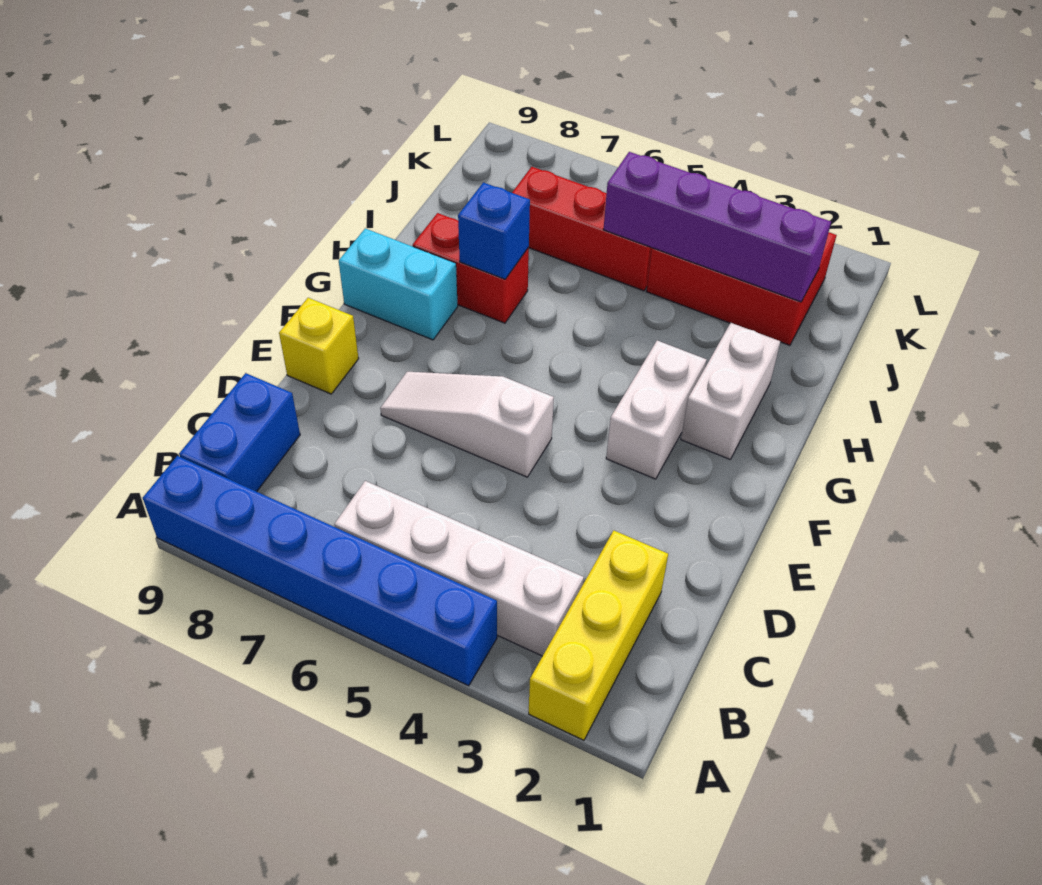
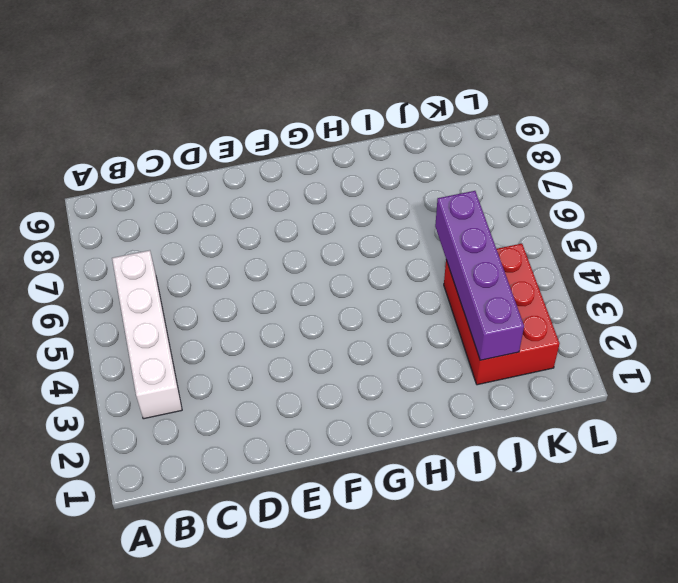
none -> yellow brick A2:C2 level 1
none -> blue brick A4:A9 level 1
none -> blue brick B9:C9 level 1

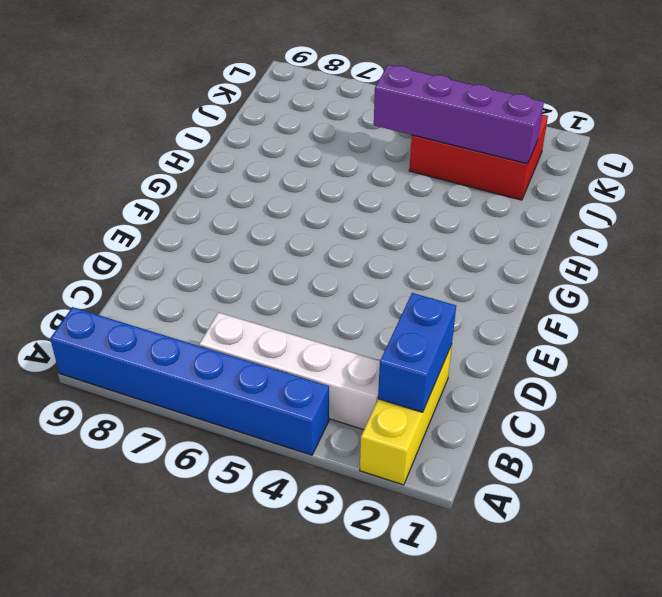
blue brick B2:C2 level 2 -> blue brick B9:C9 level 1
none -> white slope E5:E7 level 1 top 5
none -> yellow brick E9 level 1
none -> white brick F3:G3 level 1

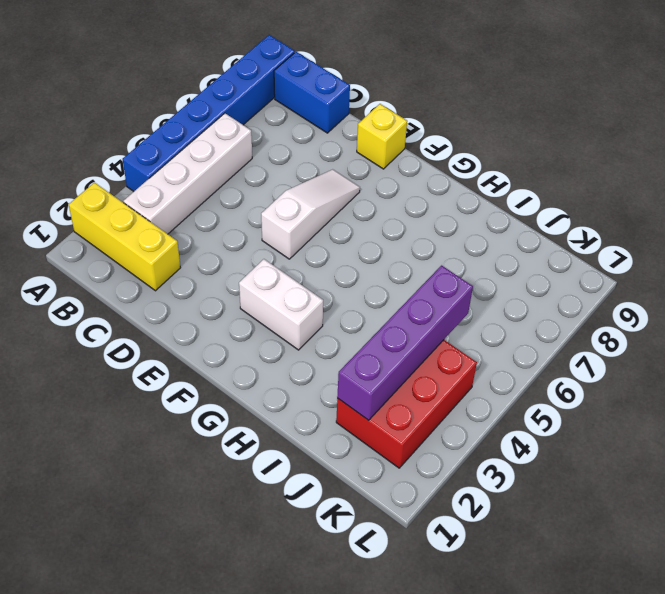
none -> white brick G2:H2 level 1
none -> cyan brick G8:G9 level 1
none -> red brick H7:H8 level 1

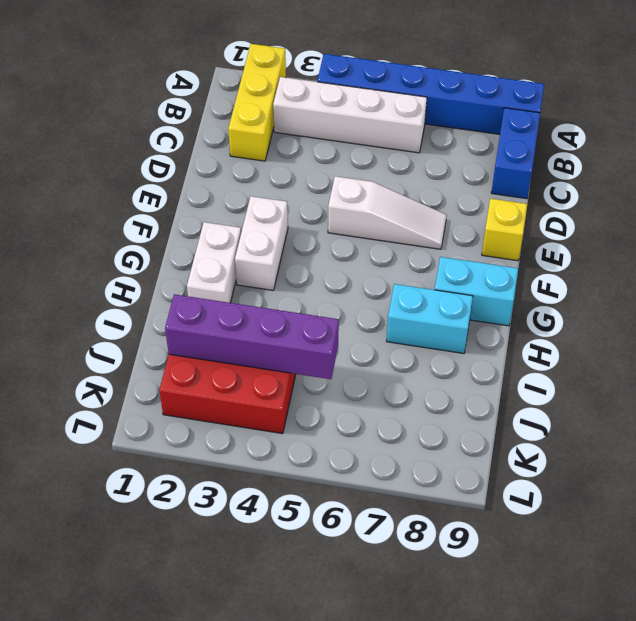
cyan brick H7:H8 level 1 -> red brick H7:H8 level 1
none -> red brick J5:J7 level 1
none -> blue brick H7 level 2

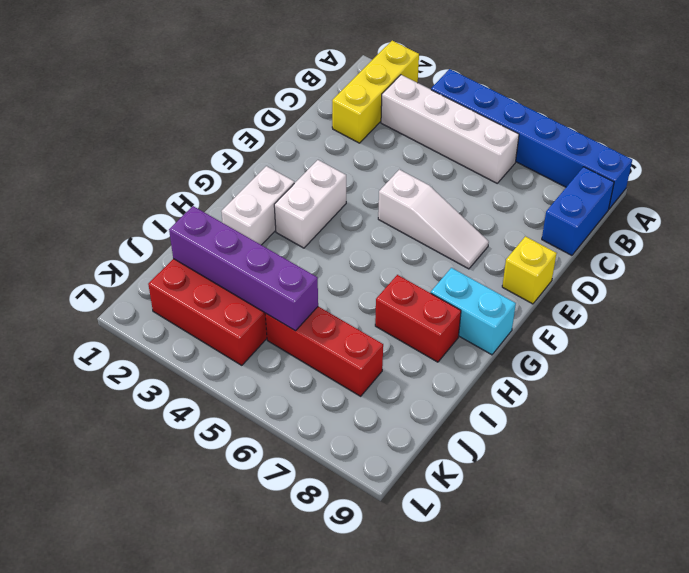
none -> blue brick H7 level 2

